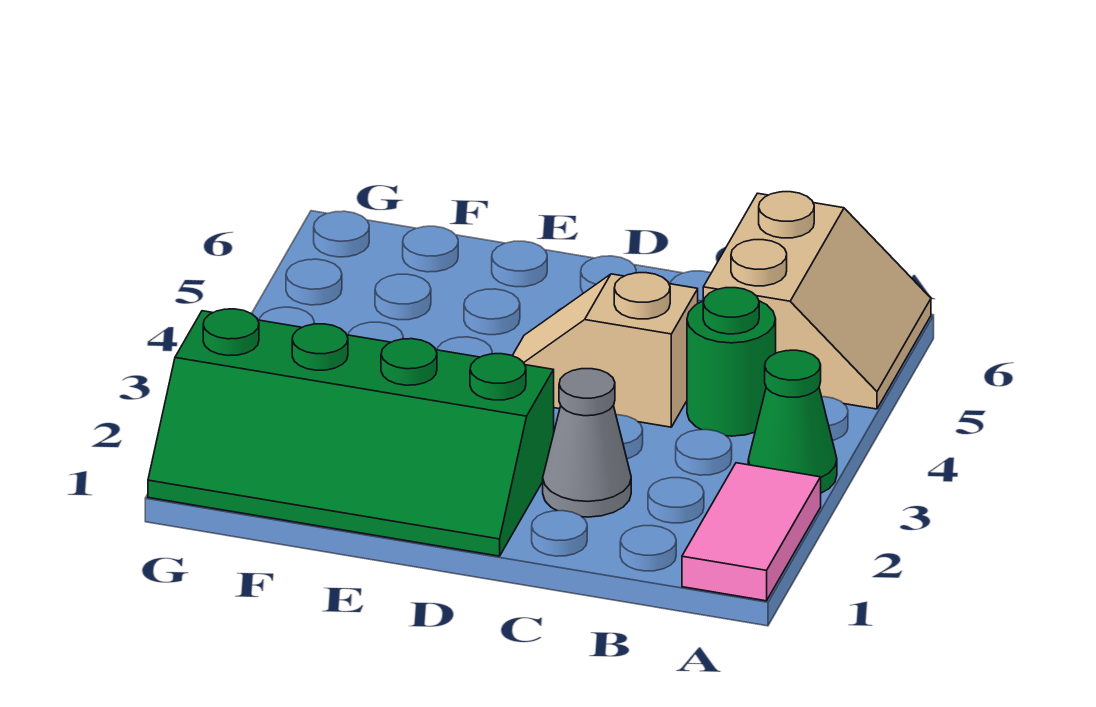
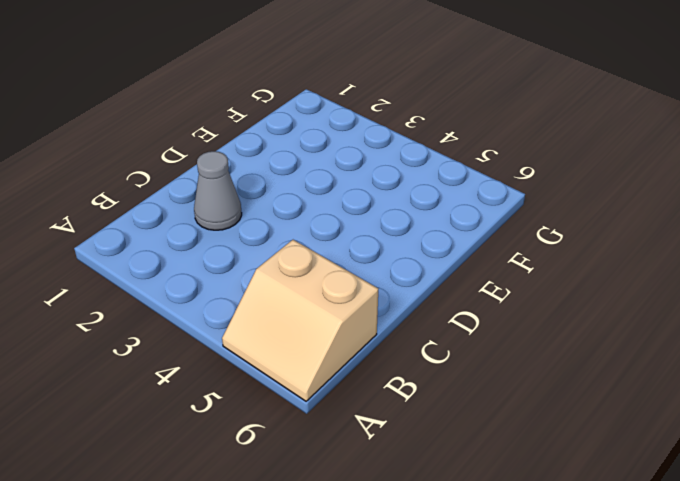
none -> pink tile A1:A2 level 1
none -> green cone A3 level 1

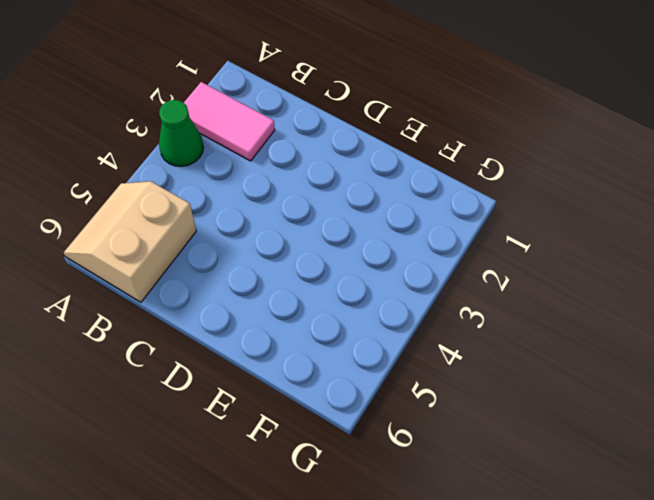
pink tile A2:B2 level 1 -> pink tile A1:A2 level 1
none -> green round brick B4 level 1
none -> grey cone C2 level 1

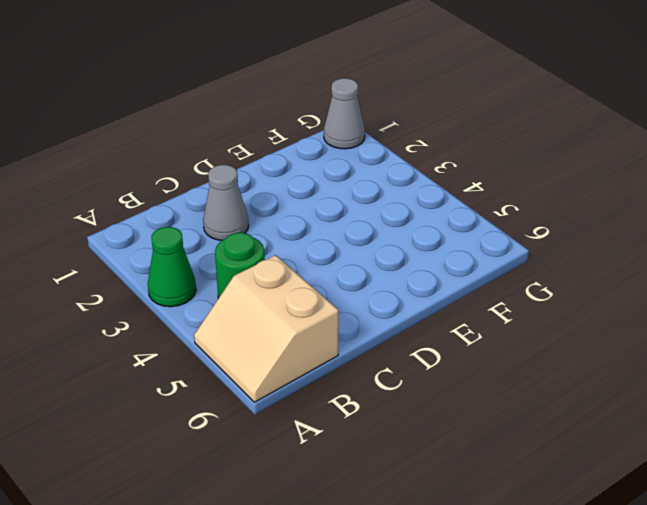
grey cone G1 level 1 -> green slope D1:G2 level 1 top 2
none -> pink tile A1:A2 level 1
none -> tan slope C4:D4 level 1 top C

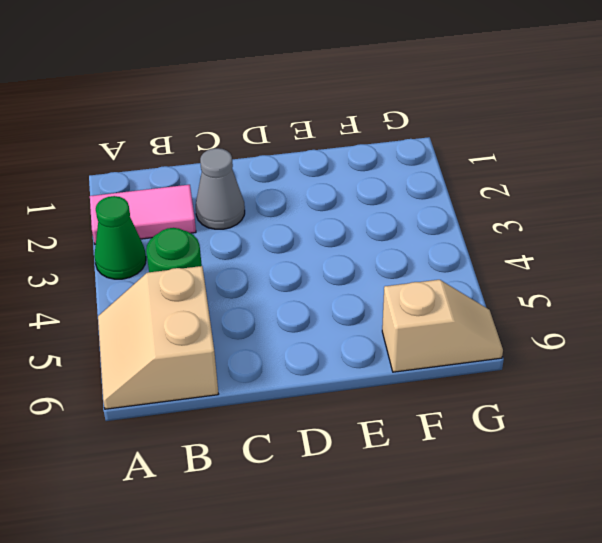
pink tile A2:B2 level 1 -> pink tile A1:A2 level 1
tan slope F6:G6 level 1 top F -> tan slope C4:D4 level 1 top C
none -> green slope D1:G2 level 1 top 2

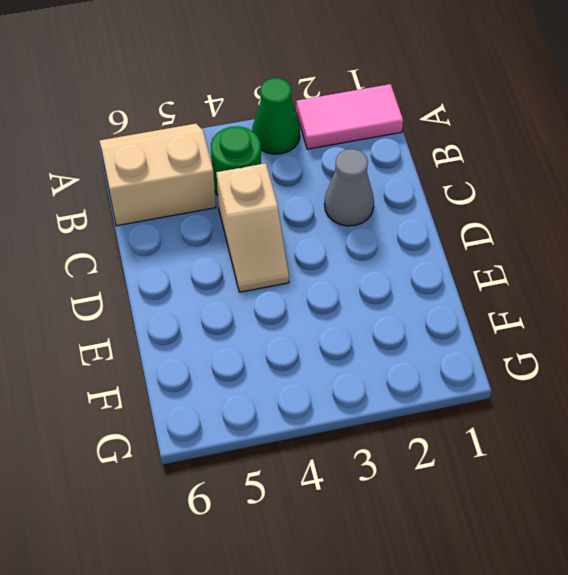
none -> green slope D1:G2 level 1 top 2

